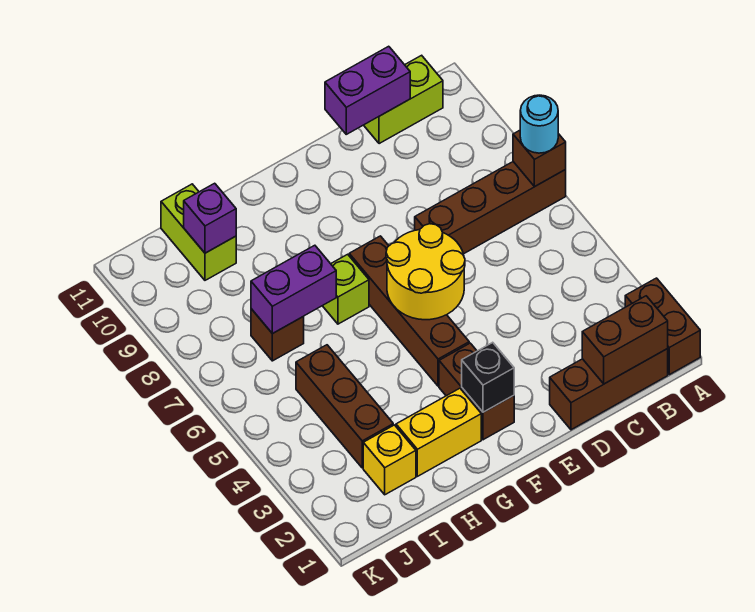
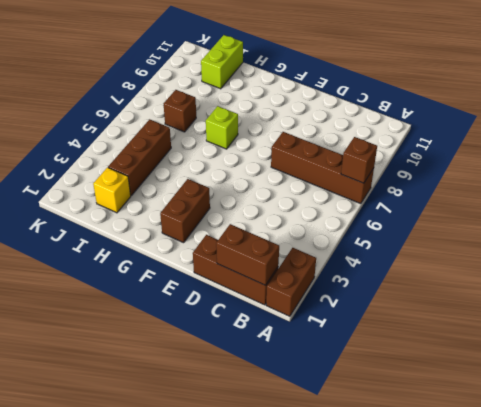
none -> lime brick B11:C11 level 1
none -> brown brick F4:F7 level 1
none -> yellow brick G2:H2 level 1

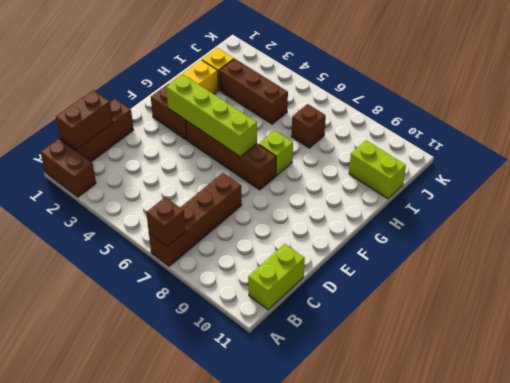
lime brick F3:F6 level 2 -> yellow round brick E5:F6 level 2
none -> purple brick C11:D11 level 2
none -> black brick F2 level 2
none -> purple brick H7:I7 level 2

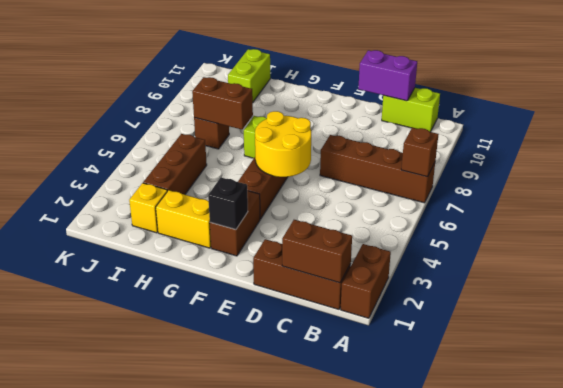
brown brick H7:I7 level 2 -> purple brick H7:I7 level 2
none -> purple brick I10 level 2
none -> cyan round brick A7 level 3

